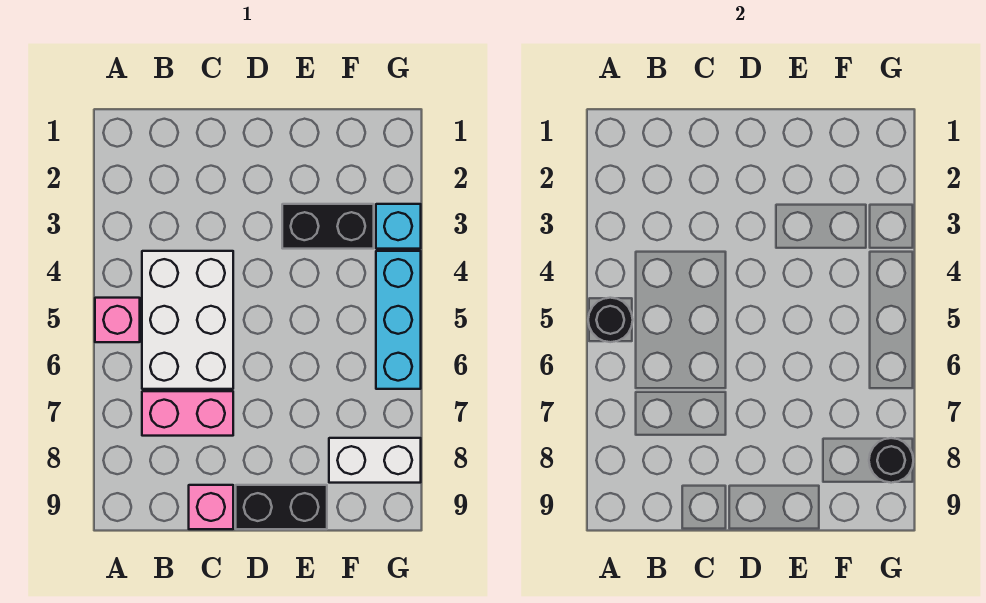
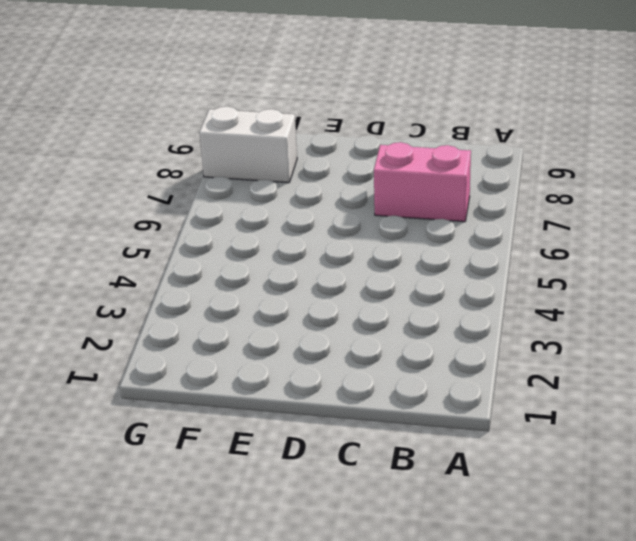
none -> pink brick A5 level 1
none -> white brick B4:C6 level 1

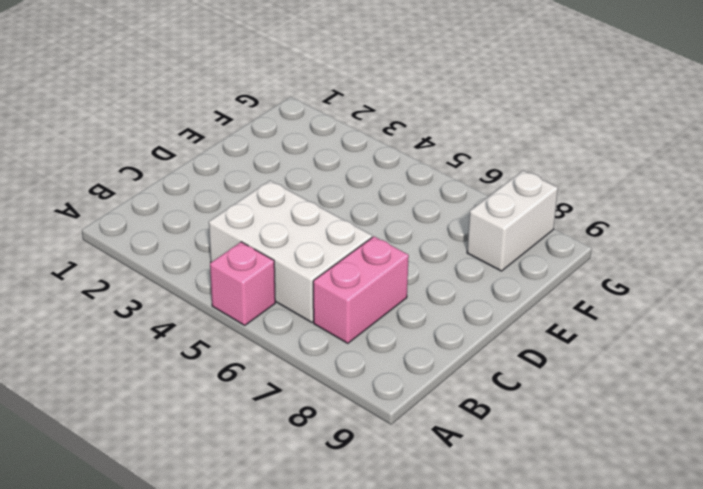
none -> pink brick C9 level 1
none -> black brick D9:E9 level 1

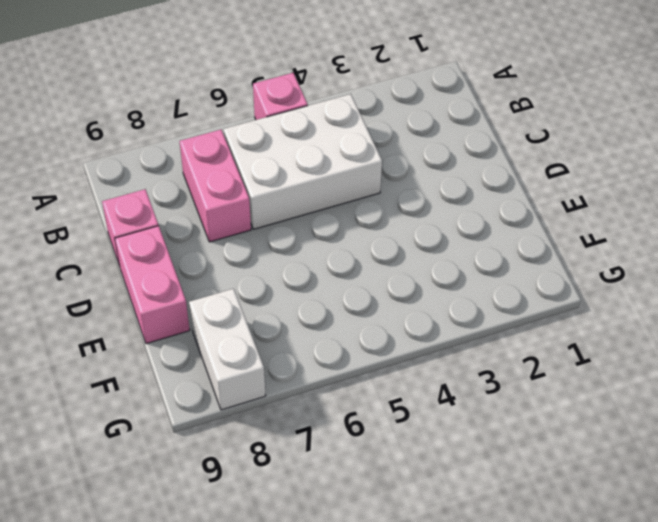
pink brick D9:E9 level 1 -> black brick D9:E9 level 1
none -> black brick E3:F3 level 1
none -> cyan brick G3 level 1

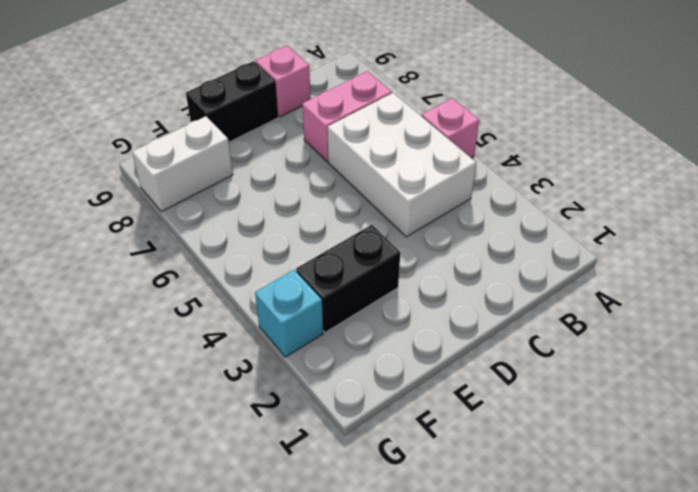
none -> cyan brick G4:G6 level 1
none -> black round brick A5 level 2

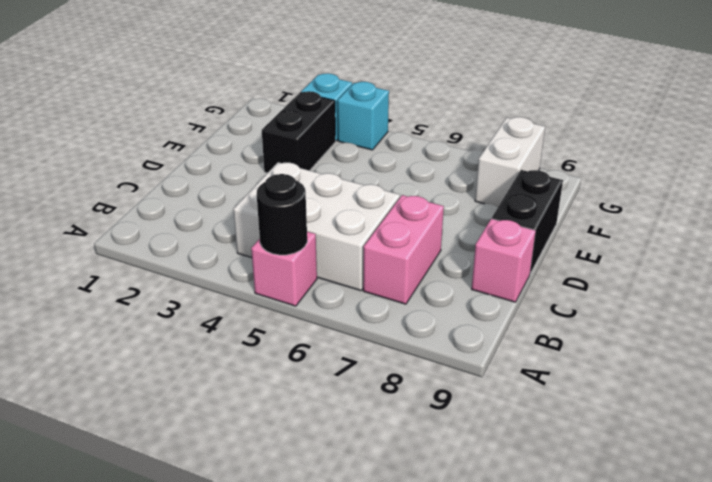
cyan brick G4 level 1 -> cyan brick G4:G6 level 1
none -> black round brick G8 level 2

